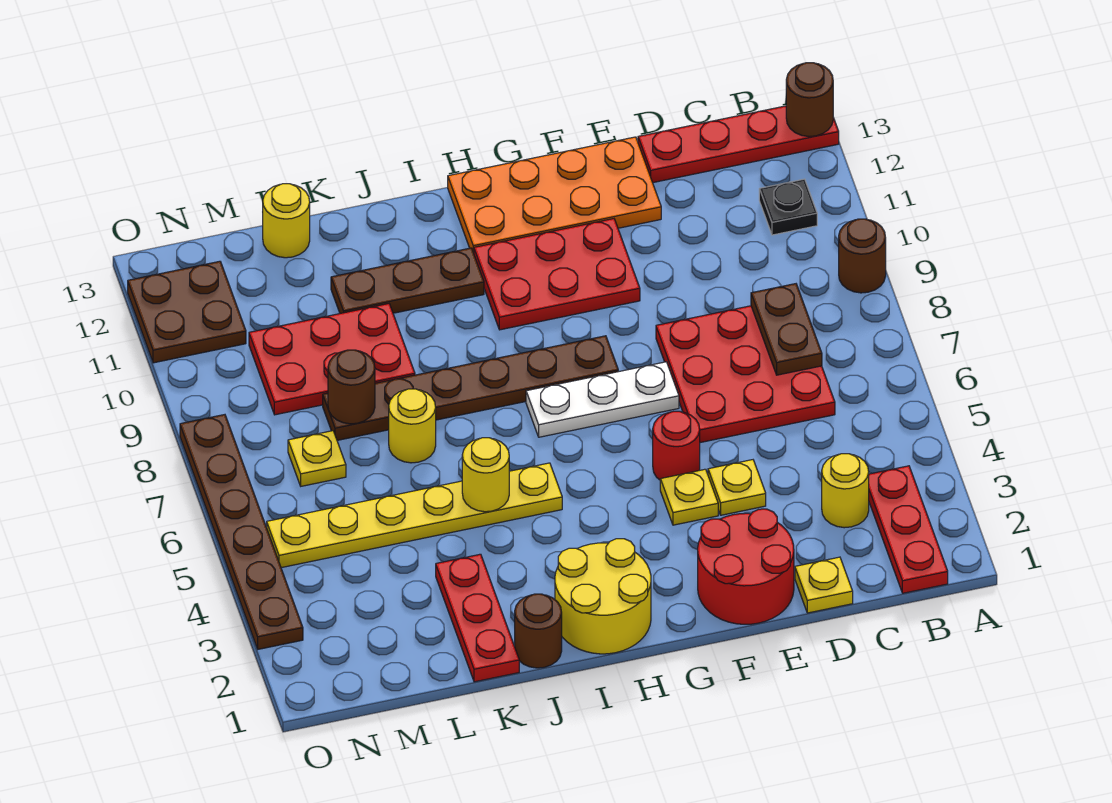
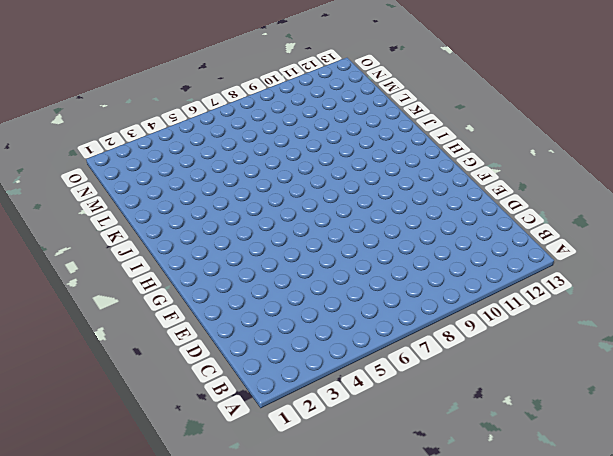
none -> brown round brick A9 level 1
none -> red plate A13:D13 level 1
none -> red plate B1:B3 level 1
none -> black plate B11 level 1

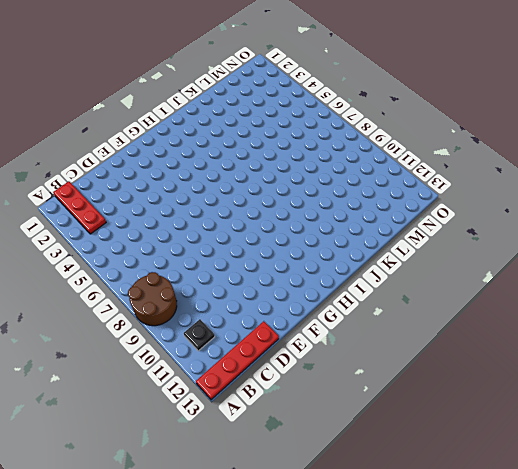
brown round brick A8:B9 level 1 -> brown round brick A9 level 1
none -> yellow round brick C3 level 1
none -> red plate C6:E8 level 1
none -> yellow plate D1 level 1
none -> red round brick E1:F2 level 1

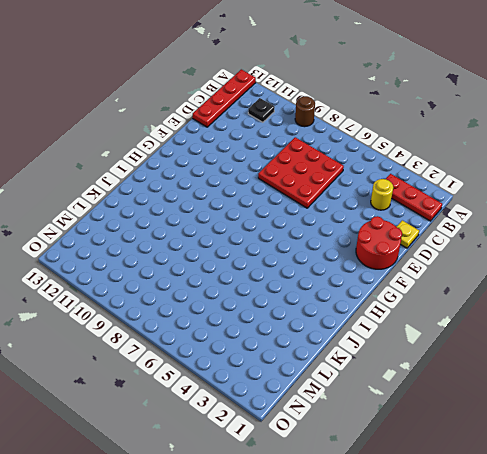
none -> yellow plate E4 level 1
none -> orange plate E12:H13 level 1
none -> yellow plate F4 level 1
none -> red round brick F5 level 1

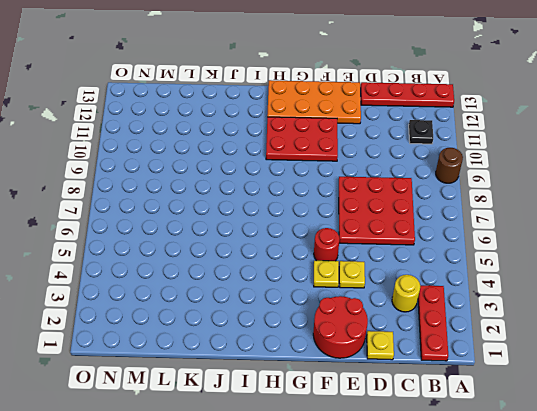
none -> white plate F7:H7 level 1
none -> brown plate G8:L8 level 1
none -> yellow round brick H1:I2 level 1
none -> yellow plate I5:N5 level 1

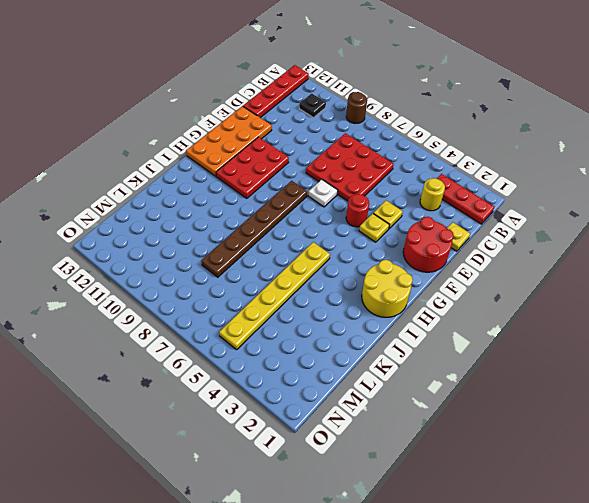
white plate F7 level 1 -> white plate F7:H7 level 1
none -> brown plate I11:K11 level 1
none -> brown round brick J1 level 1
none -> red plate K1:K3 level 1
none -> yellow round brick K7 level 1

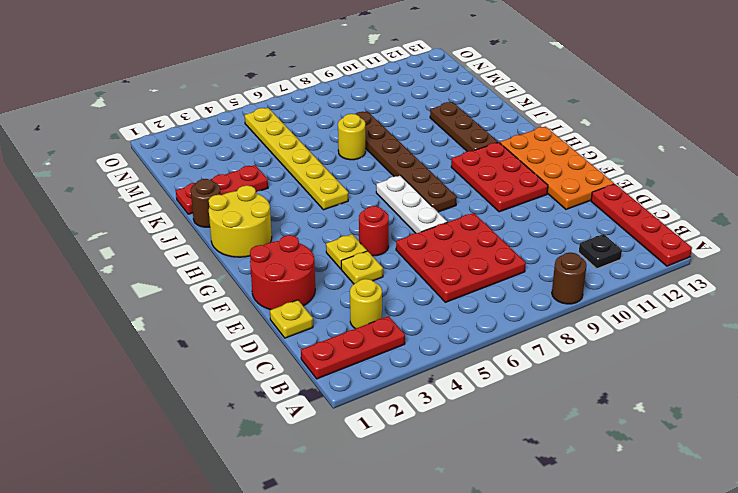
none -> red plate K9:M10 level 1
none -> yellow round brick L13 level 1
none -> yellow plate M7 level 1
none -> brown plate N11:O12 level 1

